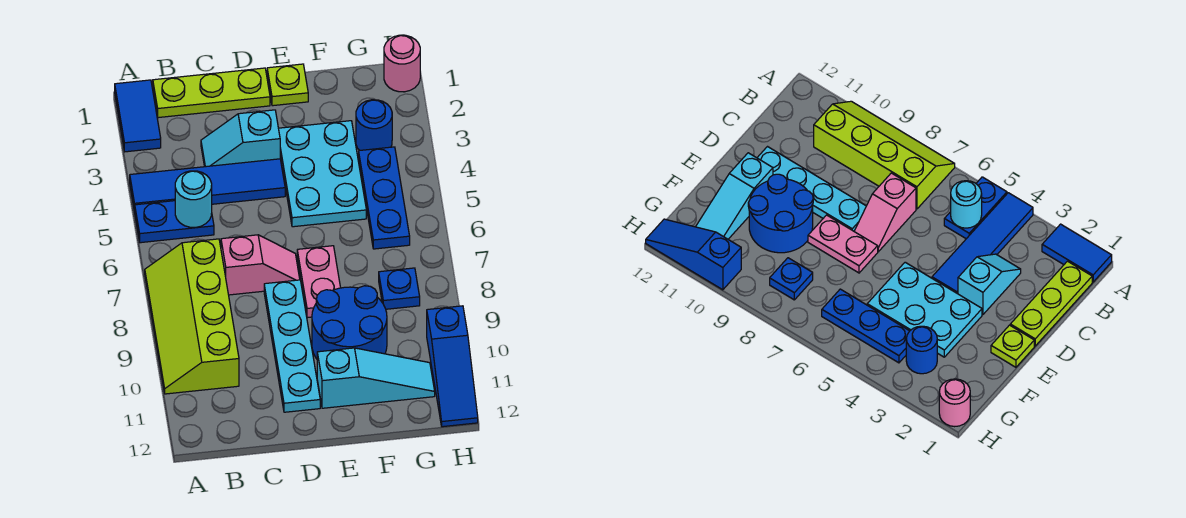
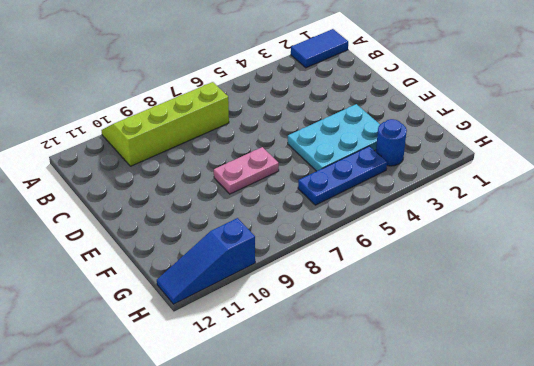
none -> blue tile A4:D4 level 1
none -> blue plate A5:B5 level 1
none -> lime plate B1:D1 level 1

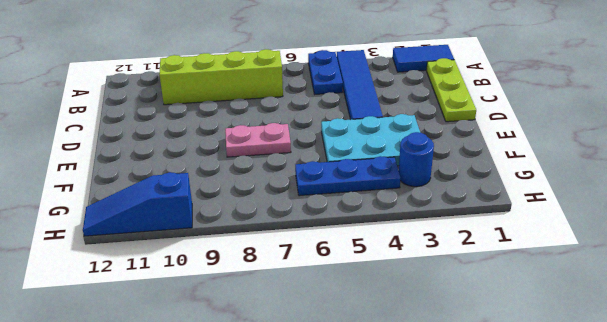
none -> cyan slope C3:D3 level 1 top D
none -> pink slope C7:D7 level 1 top C
none -> cyan plate D8:D11 level 1

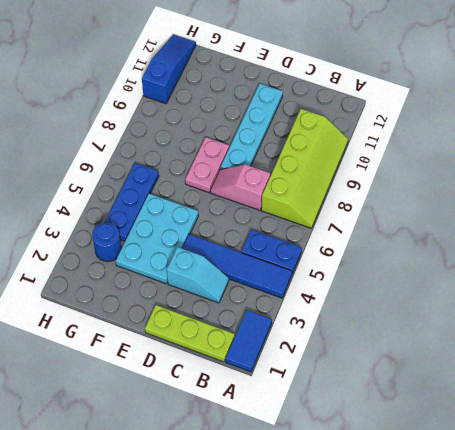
none -> lime plate E1 level 1
none -> blue round brick E9:F10 level 1
none -> cyan slope E11:G11 level 1 top E

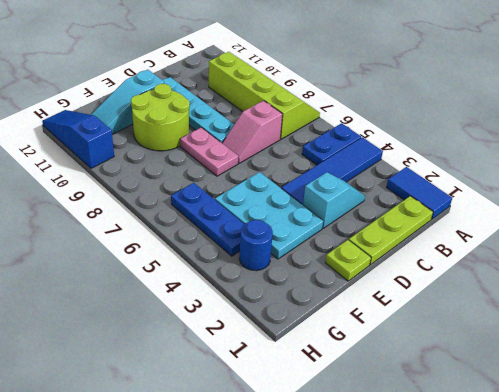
lime round brick E9:F10 level 1 -> blue round brick E9:F10 level 1
none -> blue plate G8 level 1
none -> pink round brick H1 level 1
none -> cyan round brick B5 level 2

